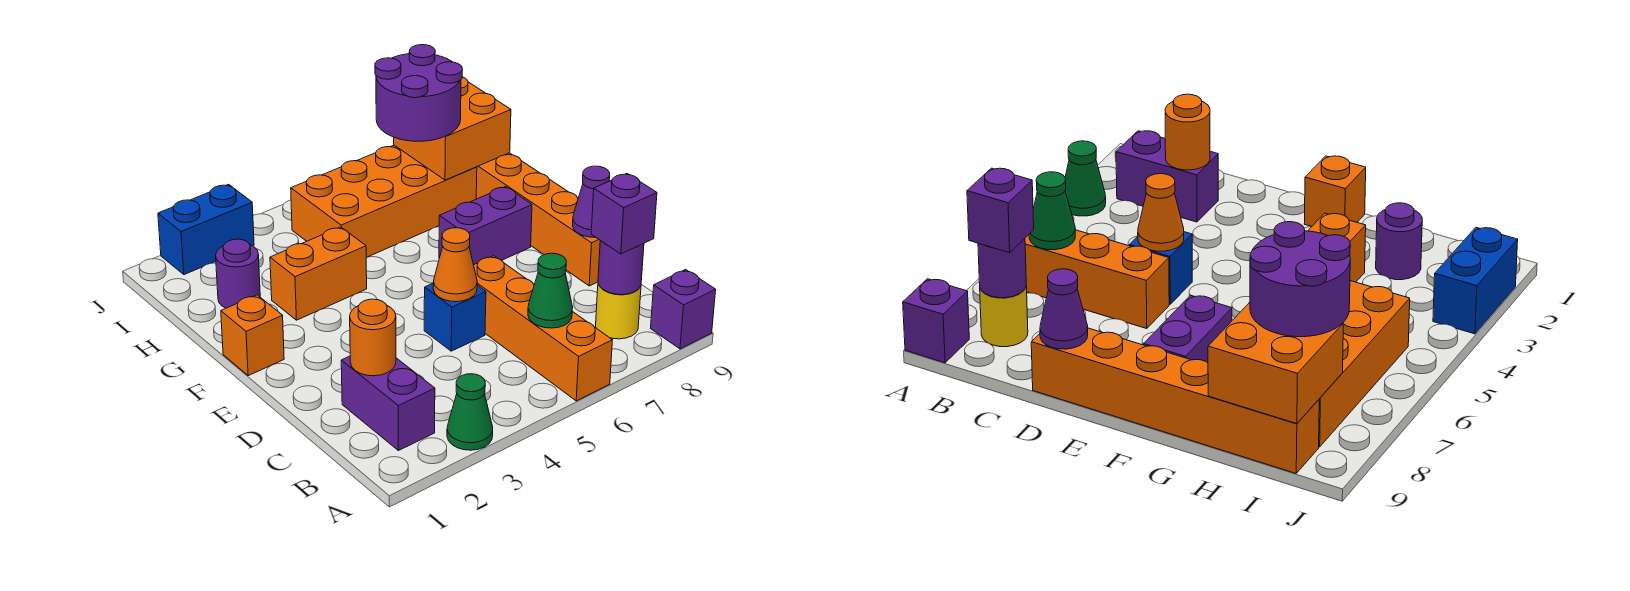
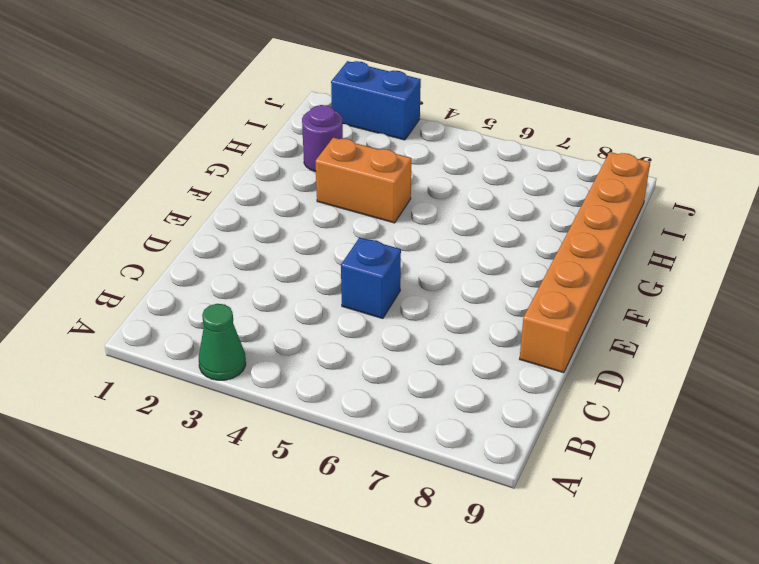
none -> orange brick A6:D6 level 1
none -> purple brick A9 level 1
none -> purple brick B2:C2 level 1

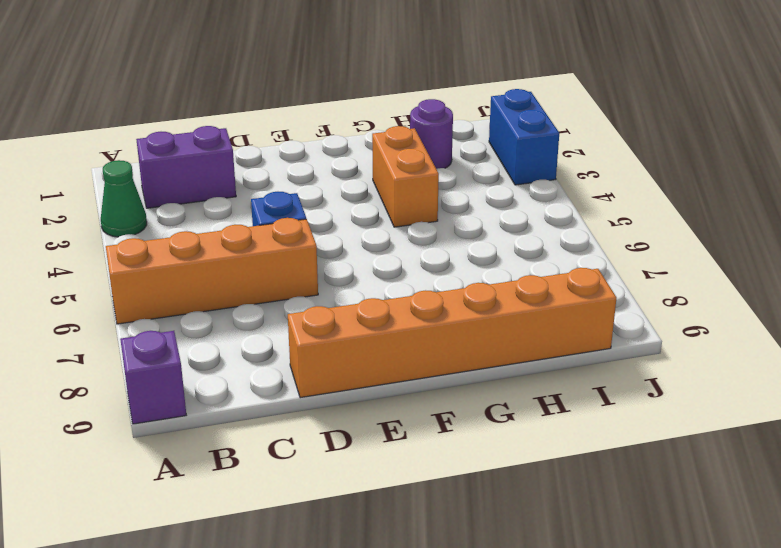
none -> yellow round brick B8 level 1
none -> orange brick F1 level 1
none -> purple brick F7:F8 level 1

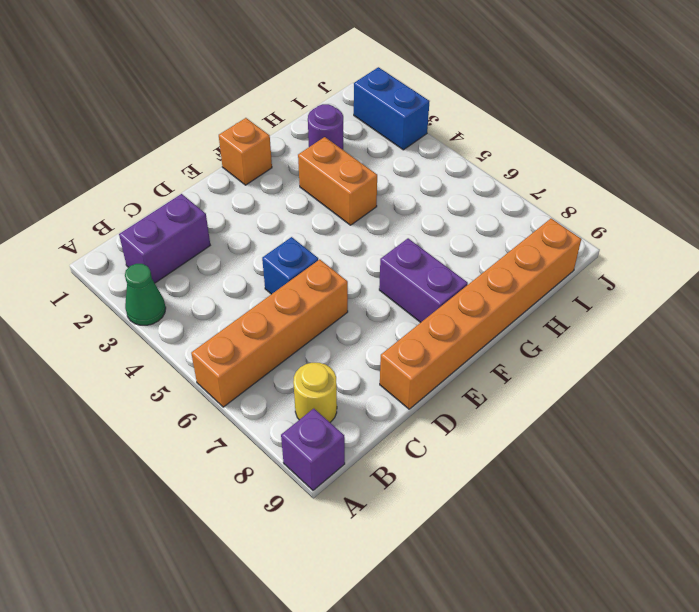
none -> orange brick H5:I8 level 1
none -> green cone B6 level 2
none -> purple round brick B8 level 2

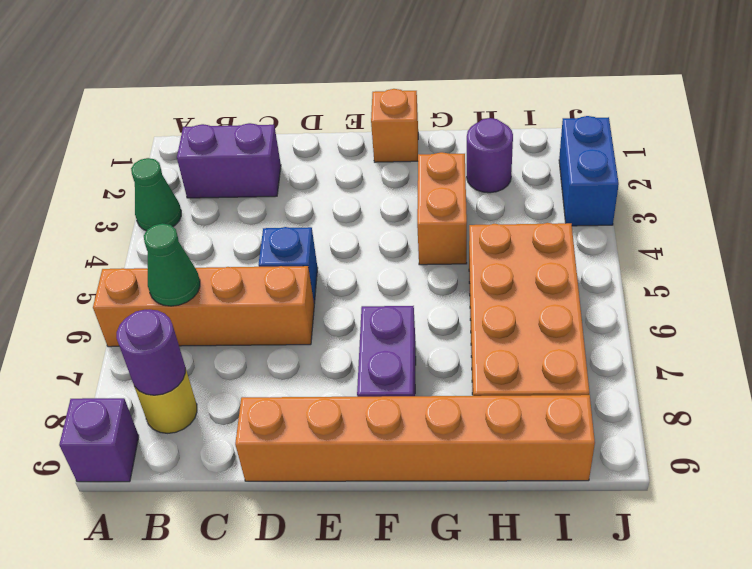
none -> orange round brick C2 level 2
none -> orange cone D5 level 2
none -> purple cone D9 level 2

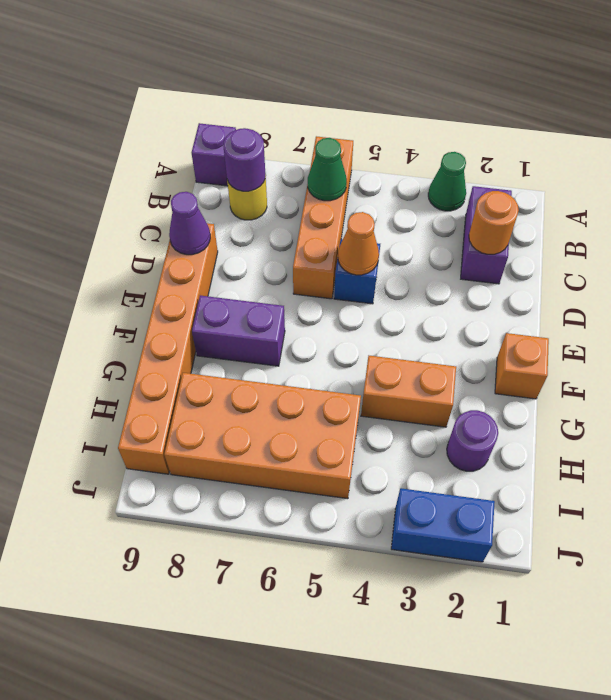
none -> orange brick H8:I9 level 2
none -> purple brick B8 level 3
none -> purple round brick H7:I8 level 3

